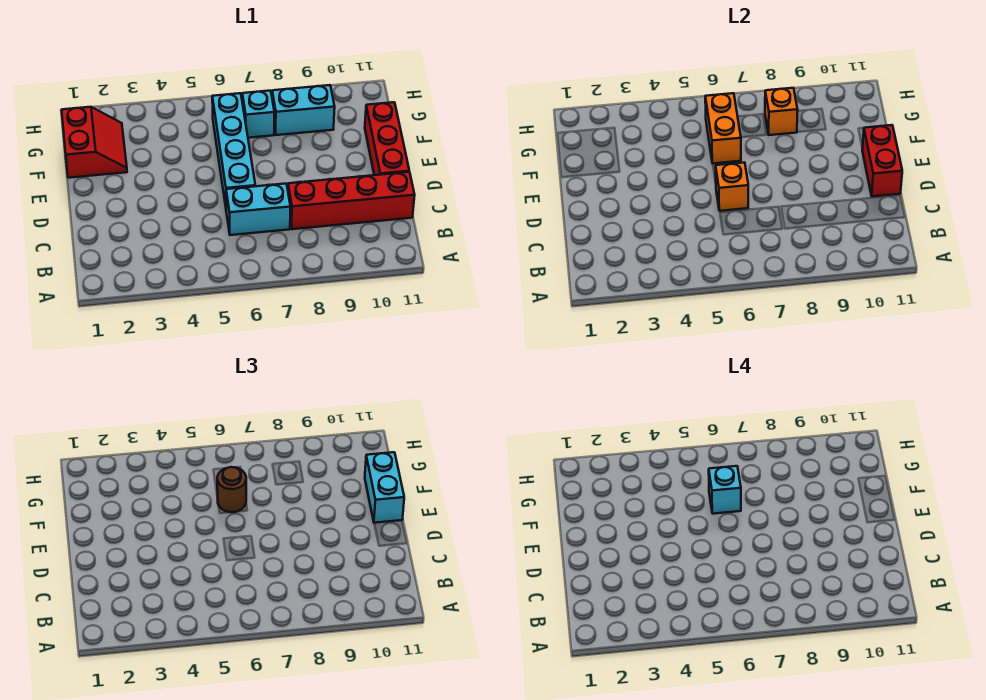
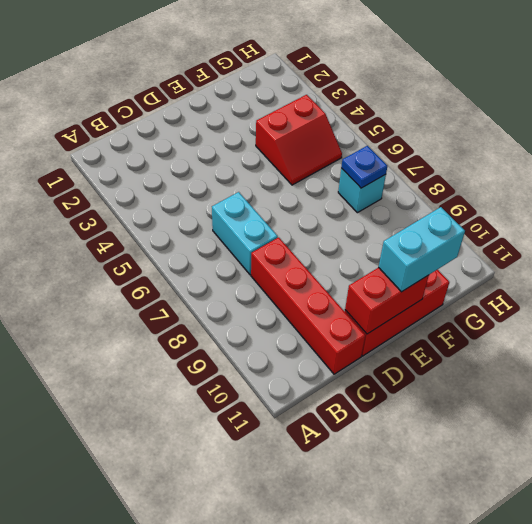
red slope F4:G5 level 1 top 4 -> red slope F1:G2 level 1 top 1
blue plate G7 level 2 -> none
none -> cyan brick D6:G6 level 1
none -> cyan brick G8:G9 level 1
none -> orange brick D6 level 2

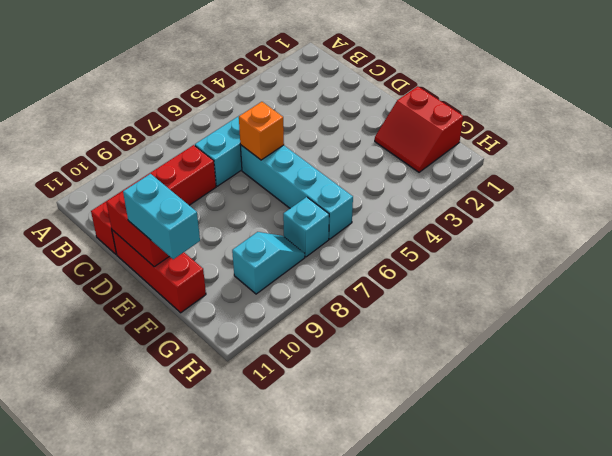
cyan slope G8:G9 level 1 top 9 -> cyan brick G8:G9 level 1
none -> orange brick F6:G6 level 2
none -> orange brick G8 level 2
none -> brown round brick F6 level 3

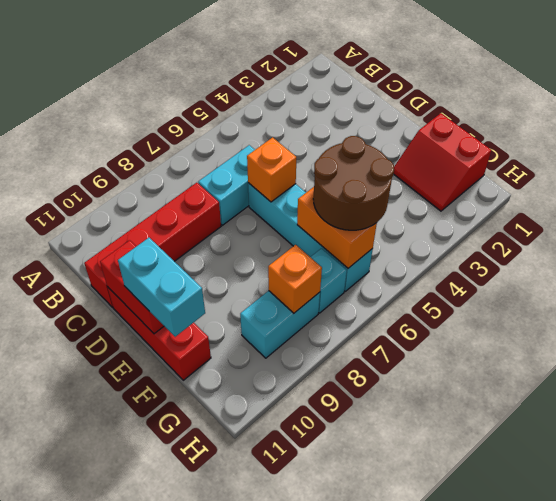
brown round brick F5:G6 level 3 -> brown round brick F6 level 3
none -> cyan brick F6 level 4

